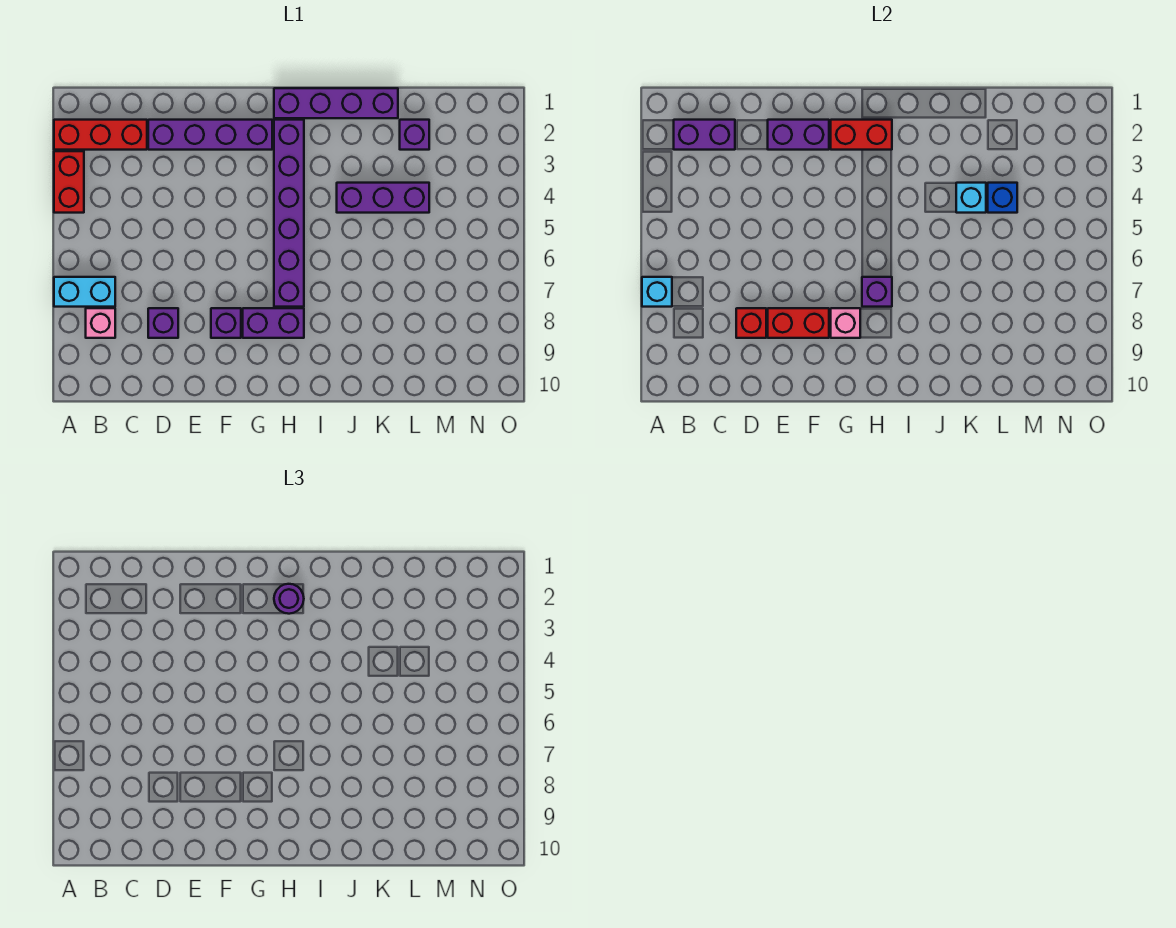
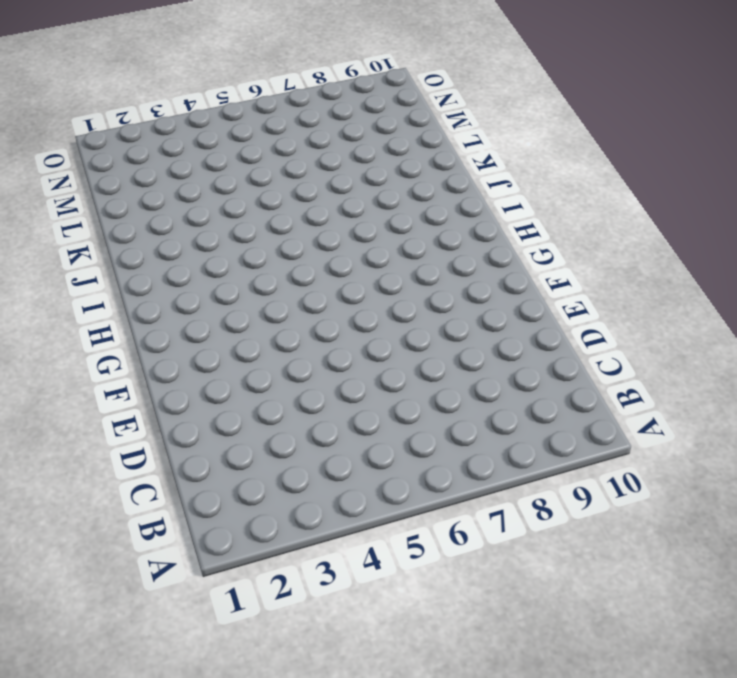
none -> red brick A2:C2 level 1
none -> red brick A3:A4 level 1
none -> cyan brick A7:B7 level 1

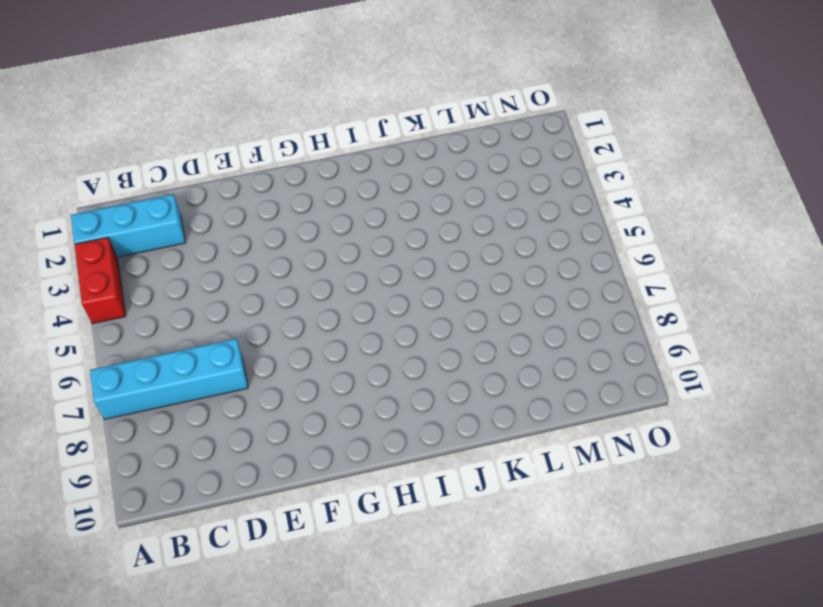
cyan brick A2:C2 level 1 -> red brick A2:C2 level 1
cyan brick A7:D7 level 1 -> cyan brick A7:B7 level 1
none -> pink brick B8 level 1
none -> purple brick D2:G2 level 1
none -> purple brick D8 level 1

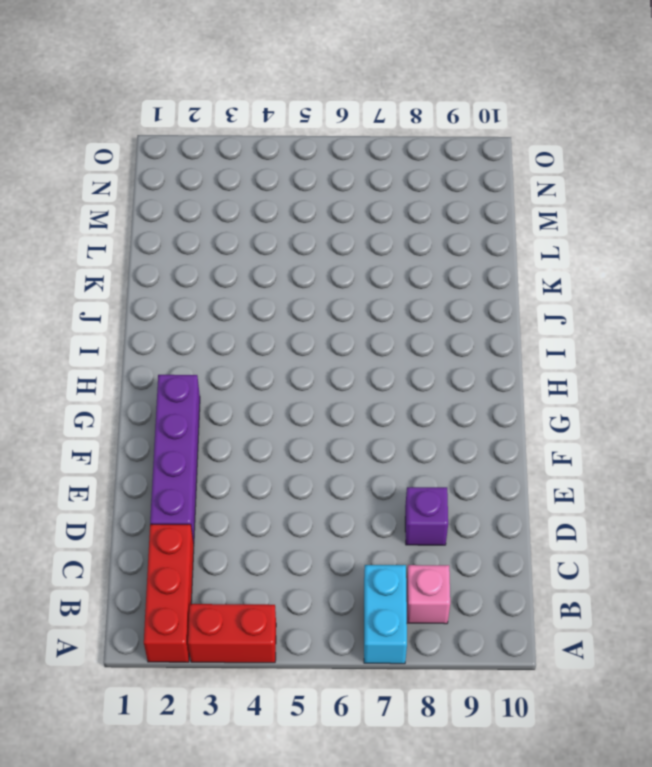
none -> purple brick F8 level 1
none -> purple brick G8:H8 level 1
none -> purple brick H1:K1 level 1

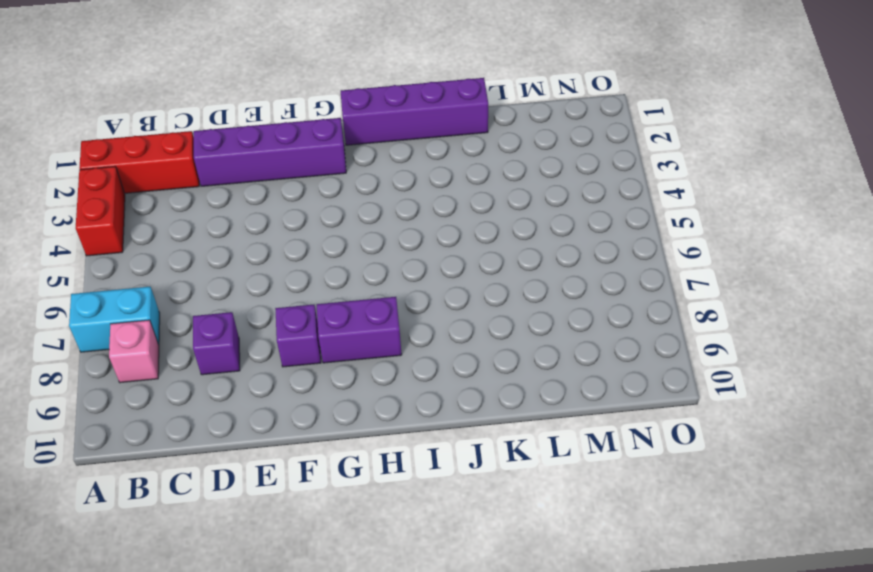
none -> purple brick H2:H7 level 1
none -> purple brick J4:L4 level 1
none -> purple brick L2 level 1

